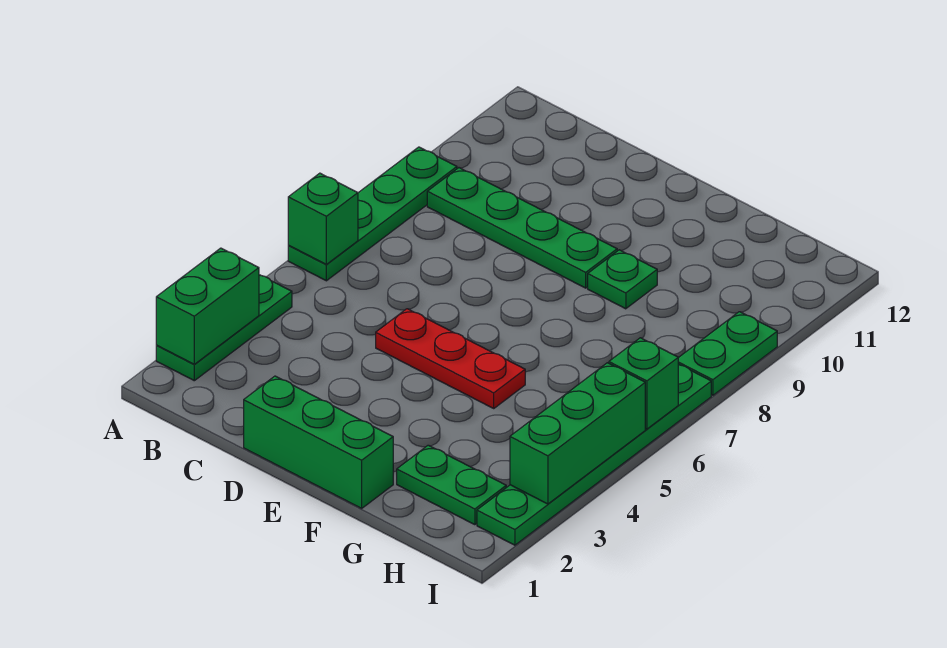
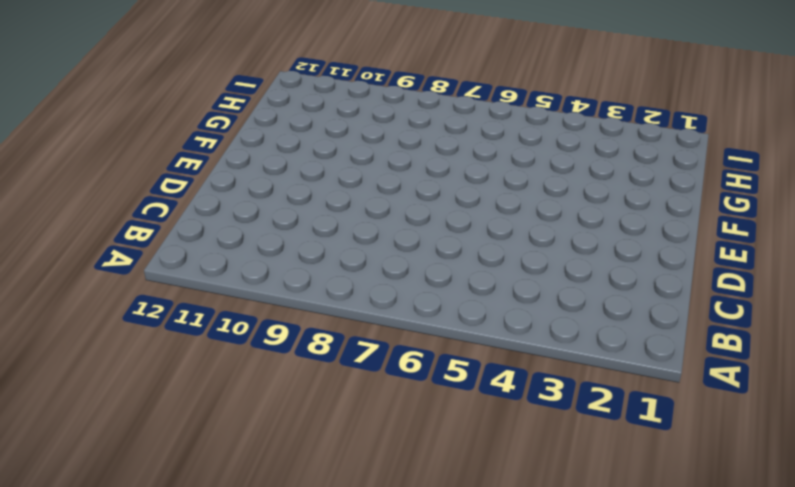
none -> green plate A2:A4 level 1
none -> green plate A6:A9 level 1
none -> green plate B9:E9 level 1

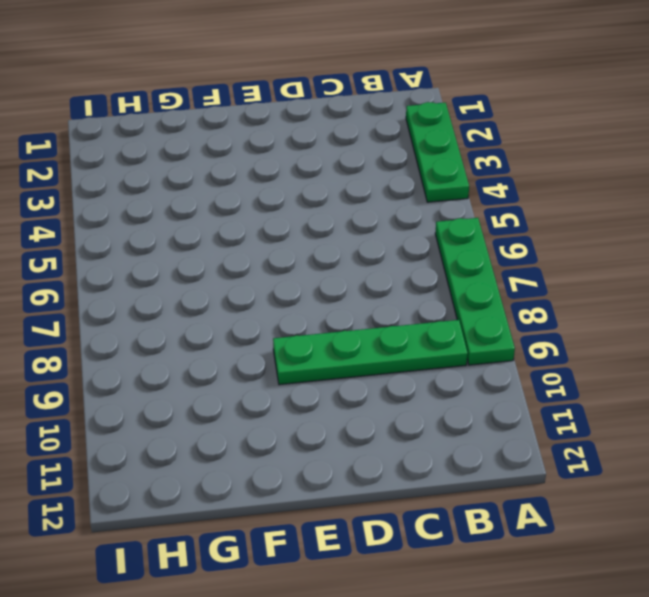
none -> green brick D1:F1 level 1
none -> red plate D5:F5 level 1
none -> green plate F9 level 1

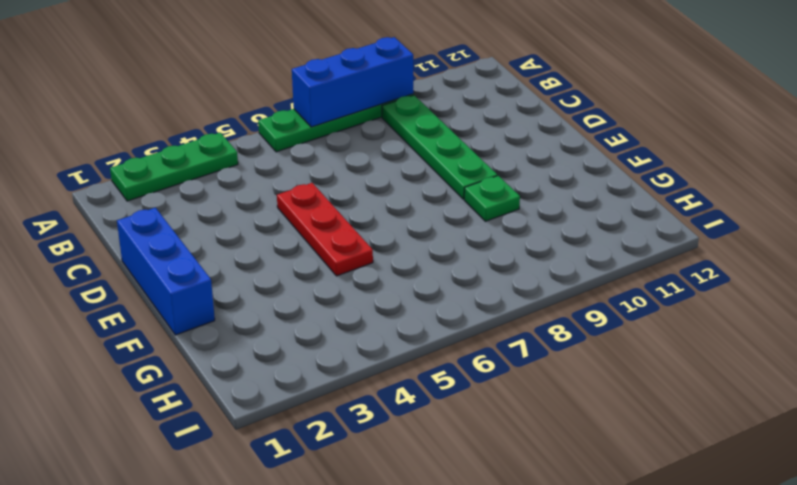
blue brick A7:A9 level 2 -> none
blue brick D1:F1 level 1 -> green brick D1:F1 level 1
none -> green plate G2:H2 level 1
none -> green plate I2:I7 level 1
none -> green plate I8:I9 level 1

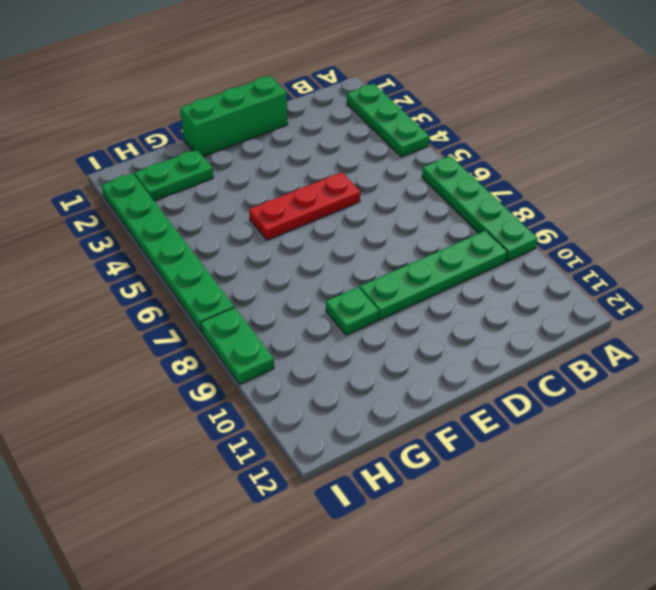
none -> green brick A2:A3 level 2
none -> green brick A6 level 2
none -> green brick I3:I5 level 2

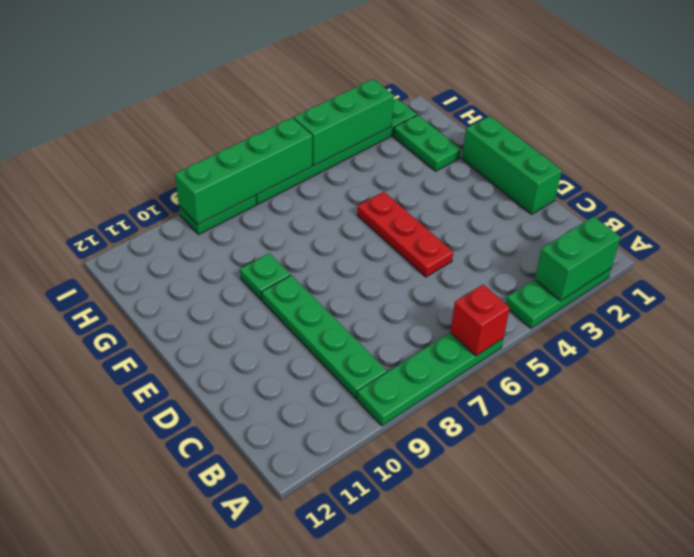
red brick A6 level 2 -> green brick A6 level 2
green brick I6:I9 level 2 -> green brick I6 level 2

